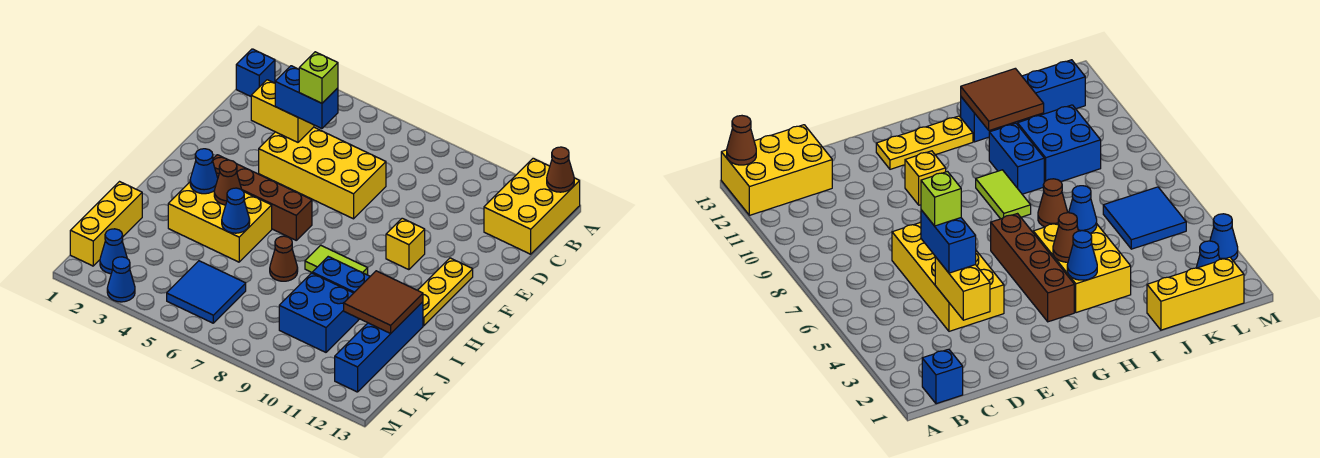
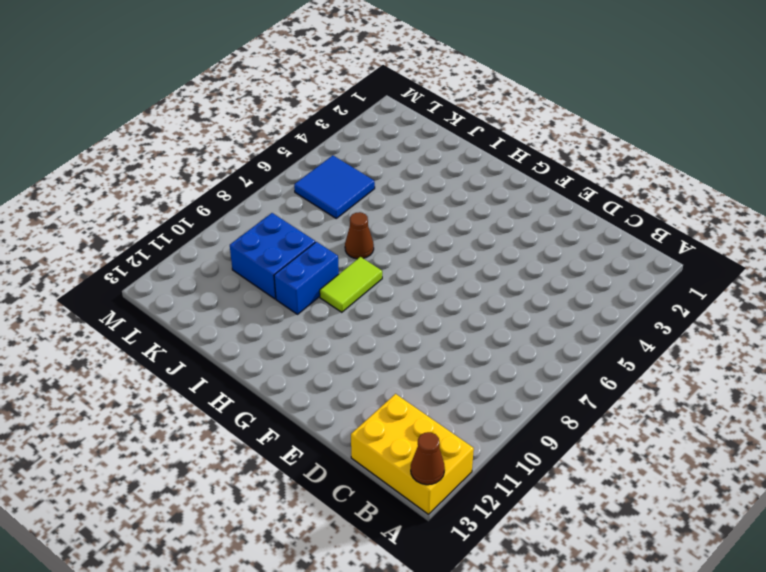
none -> blue brick B1 level 1
none -> yellow brick D4:E7 level 1
none -> yellow brick F10 level 1

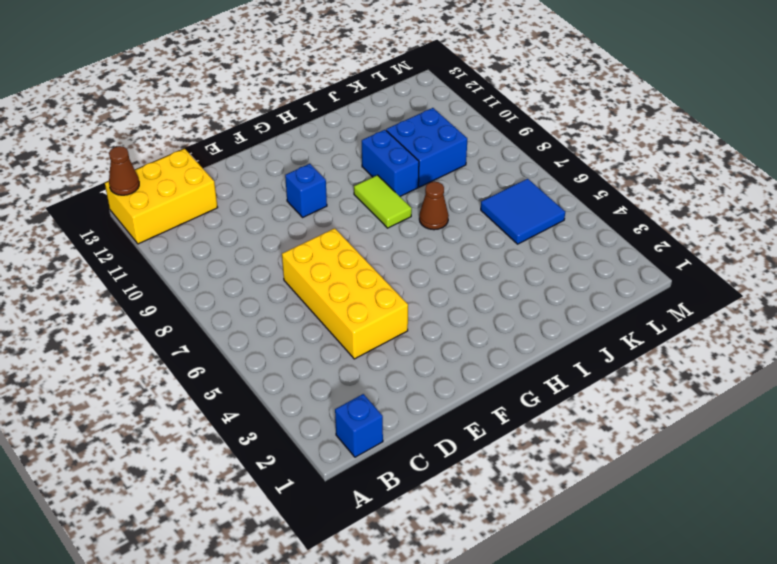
blue brick F10 level 1 -> yellow brick F10 level 1
none -> yellow plate F12:H12 level 1
none -> brown brick G3:G6 level 1
none -> yellow brick H3:I5 level 1

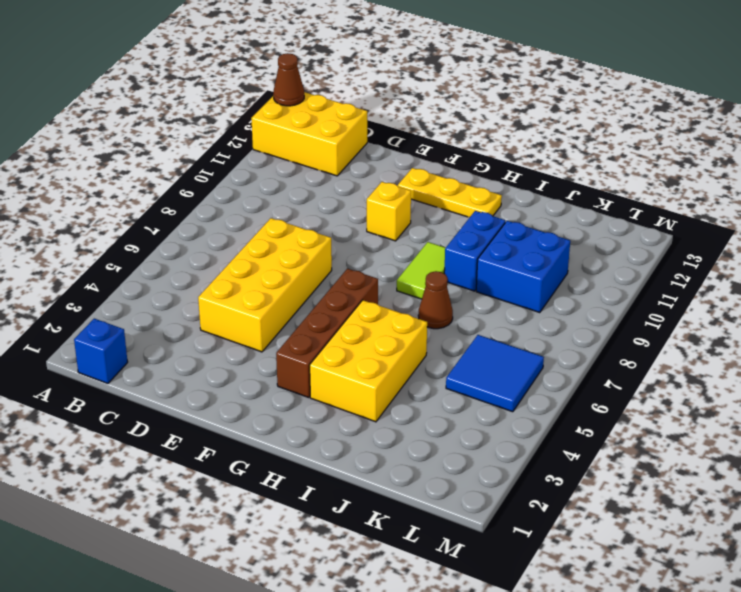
none -> blue brick I12:L12 level 1
none -> yellow brick J1:L1 level 1
none -> blue cone L2 level 1

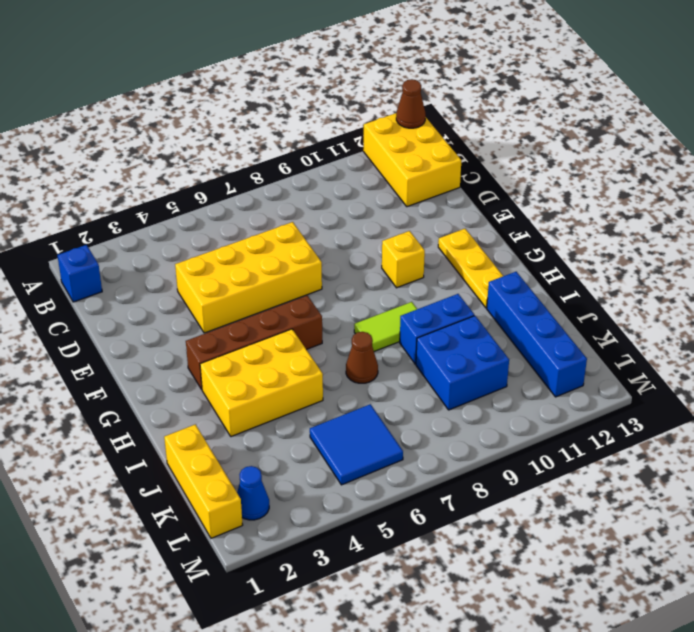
none -> blue cone M3 level 1
none -> yellow brick D3:D4 level 2
none -> blue cone H3 level 2

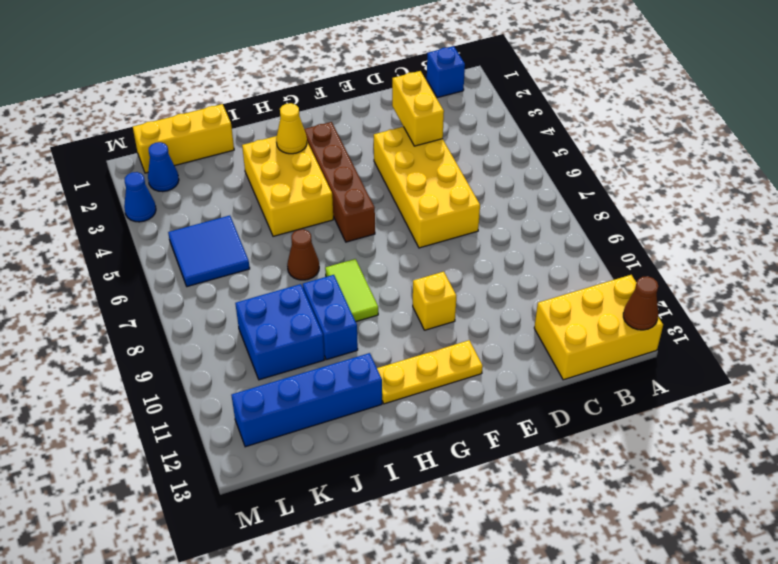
yellow cone H3 level 2 -> blue cone H3 level 2
none -> brown cone H4 level 2
none -> blue cone I5 level 2
none -> brown tile I11:J12 level 2

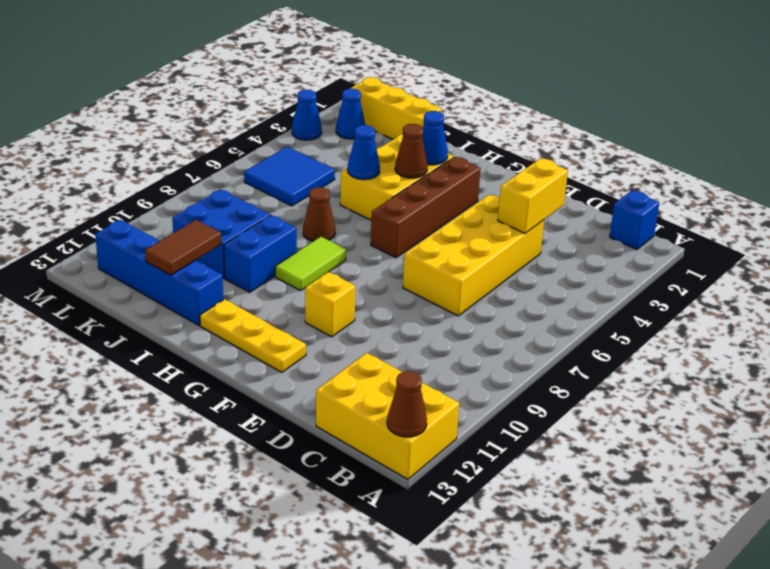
brown tile J11:J12 level 2 -> brown tile I11:J12 level 2
none -> blue brick D4:D5 level 3
none -> lime brick D5 level 4

